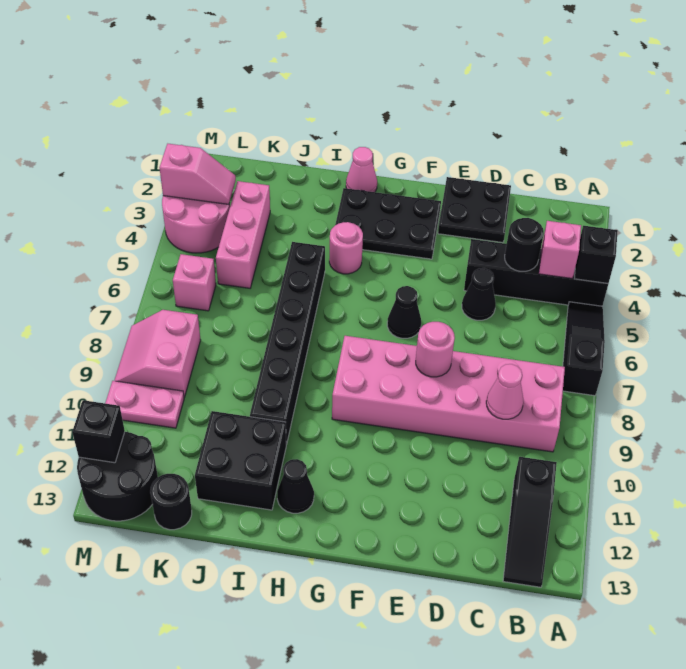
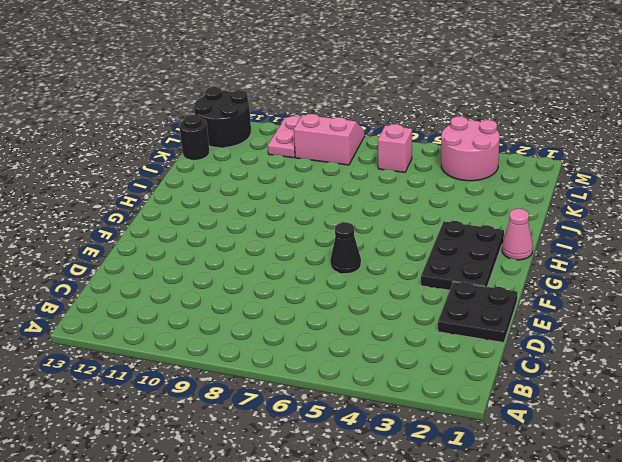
none -> black brick A4:D4 level 1
none -> black slope A5:A7 level 1 top 7
none -> pink brick B8:G9 level 1

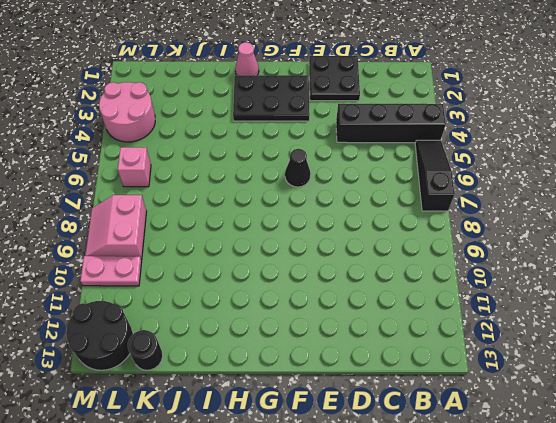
none -> pink brick B8:G9 level 1
none -> black slope B11:B13 level 1 top 11
none -> black cone D5 level 1

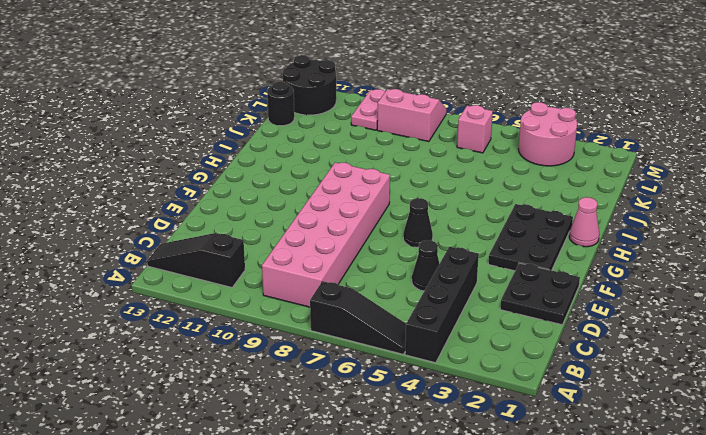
none -> pink round brick H4 level 1
none -> black cone H12 level 1
none -> black brick I5:I10 level 1

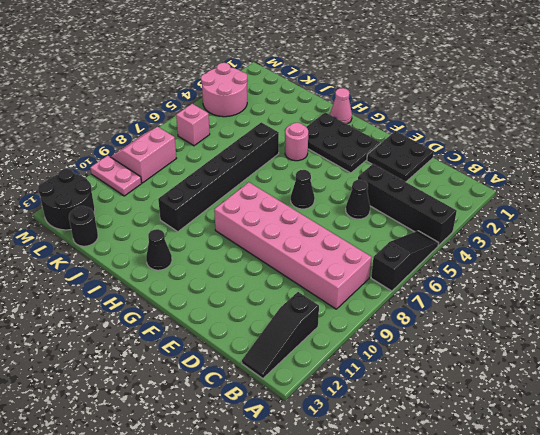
none -> black brick I11:J12 level 1
none -> pink brick K3:K5 level 1
none -> black brick A4 level 2

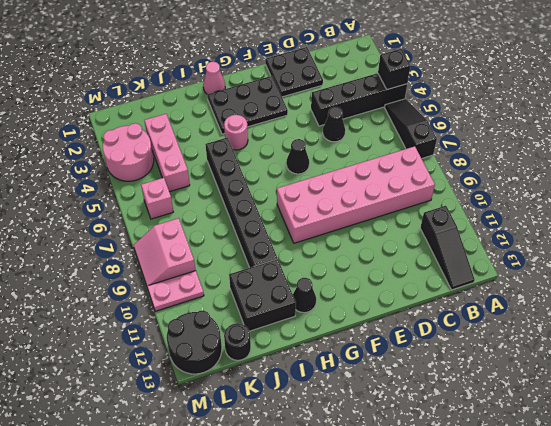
none -> pink brick B4 level 2
none -> black round brick C4 level 2
none -> pink cone C9 level 2

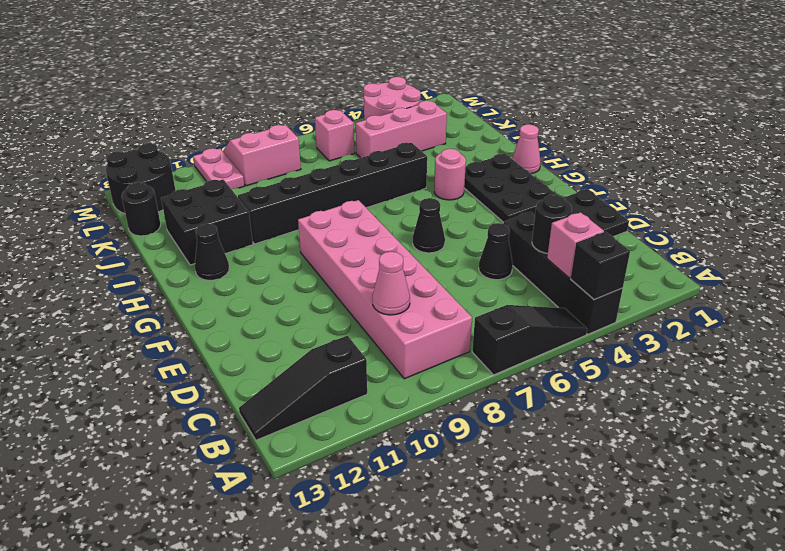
none -> pink round brick E8 level 2
none -> pink slope L3:M3 level 2 top M
none -> black brick M12 level 2

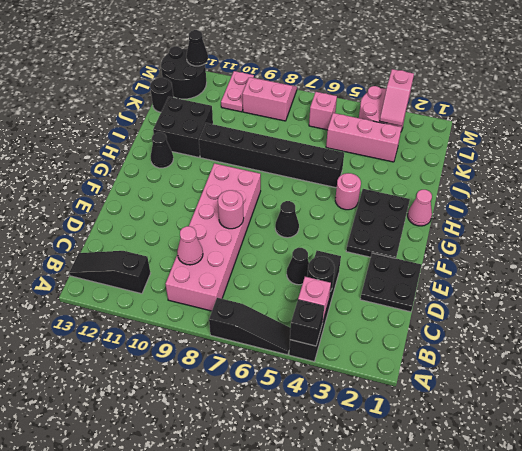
black cone M12 level 2 -> black brick M12 level 2

